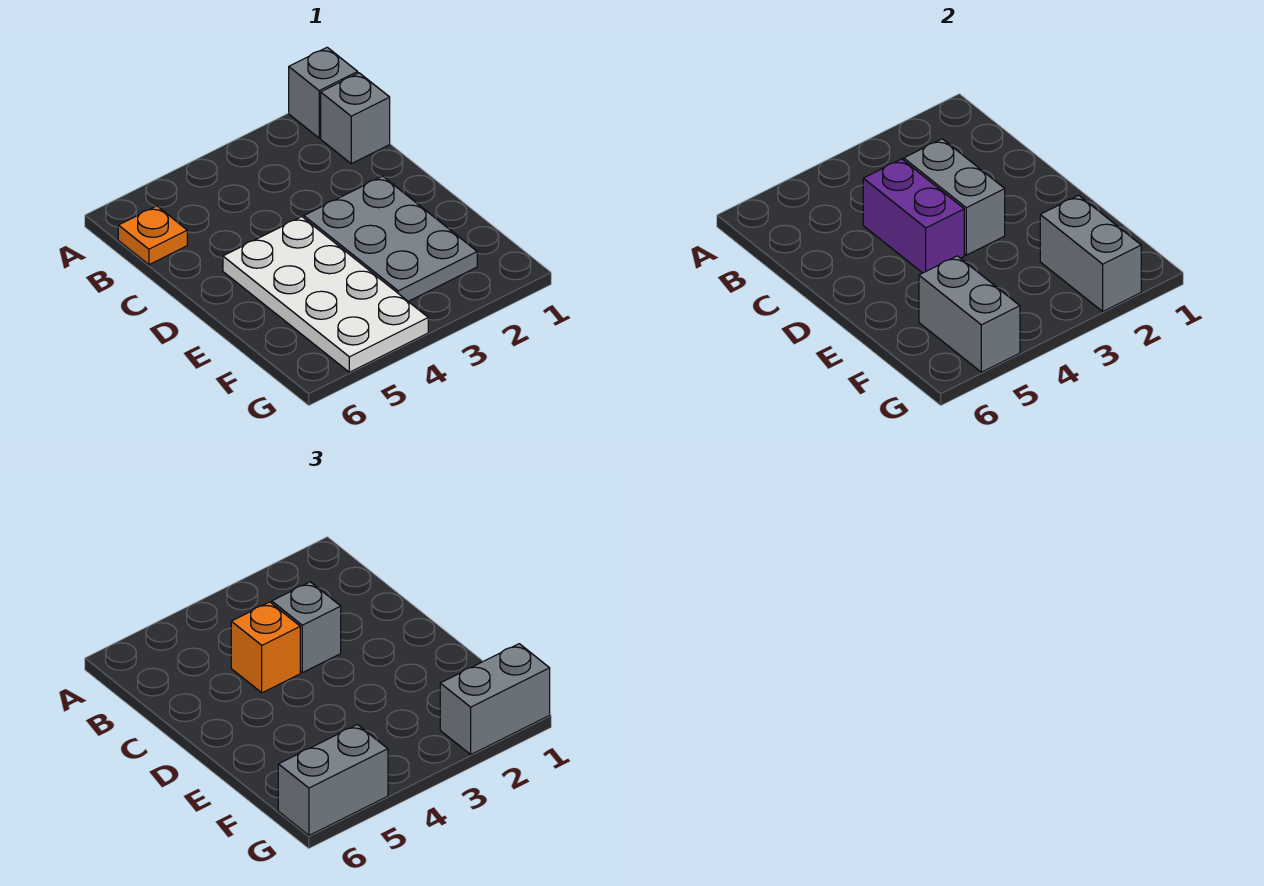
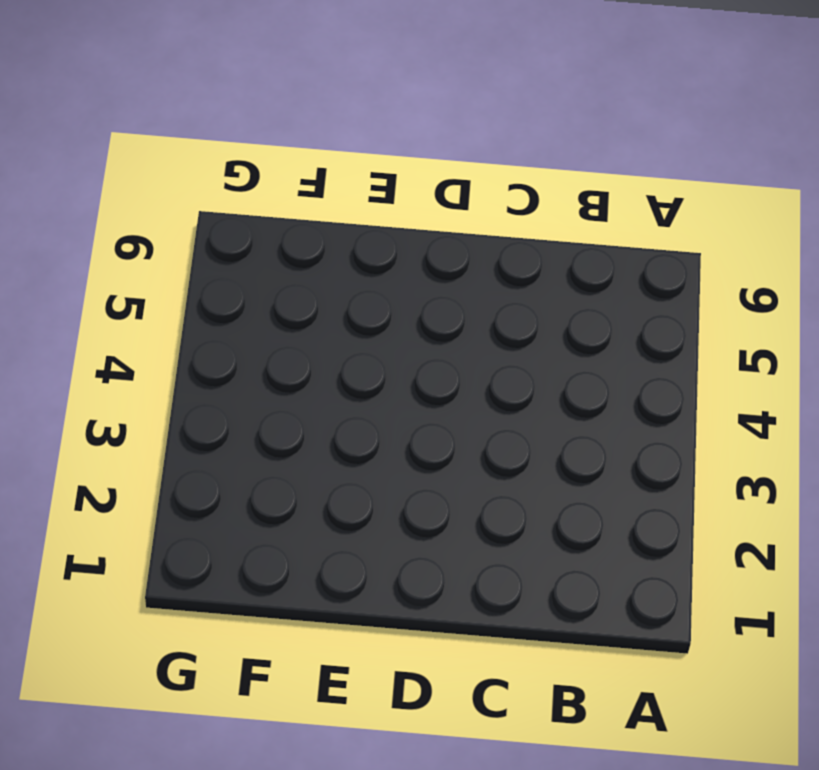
none -> grey brick A1 level 1
none -> grey brick B1 level 1
none -> orange plate B6 level 1

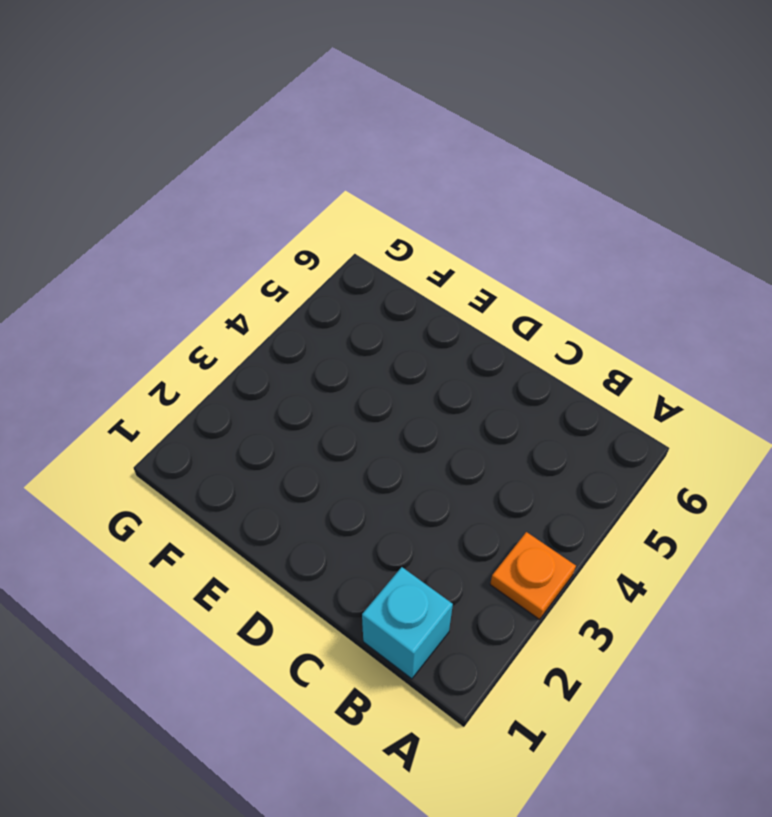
orange plate A3 level 1 -> orange plate B6 level 1
cyan brick B1 level 1 -> grey brick B1 level 1
none -> grey brick A1 level 1
none -> grey plate D2:F3 level 1
none -> white plate D4:G5 level 1

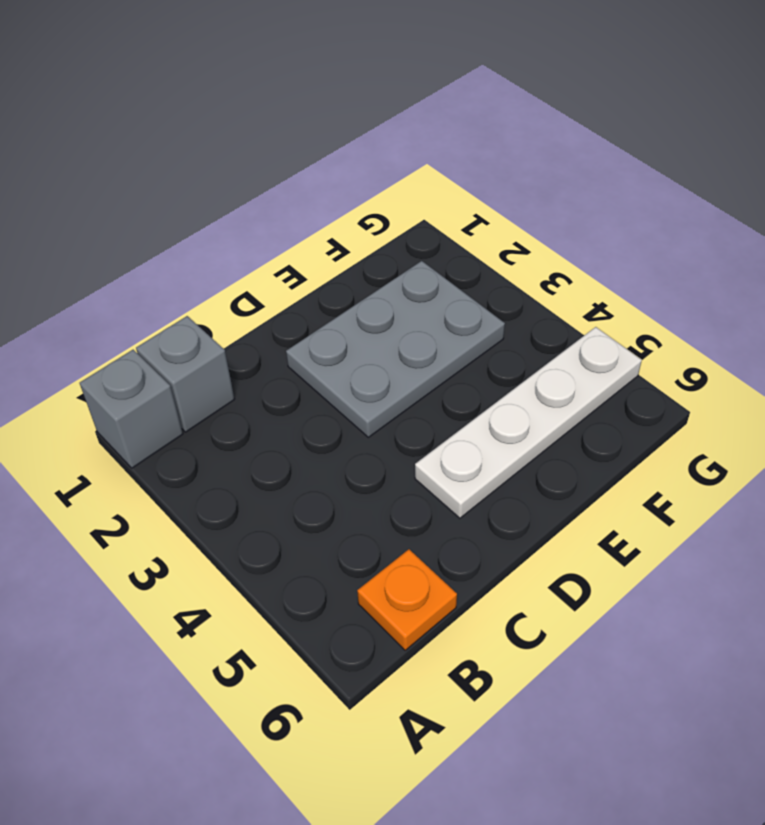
white plate D5:G5 level 1 -> white plate D4:G5 level 1
none -> grey brick C3:D3 level 2
none -> purple brick C4:D4 level 2
none -> grey brick F2:G2 level 2

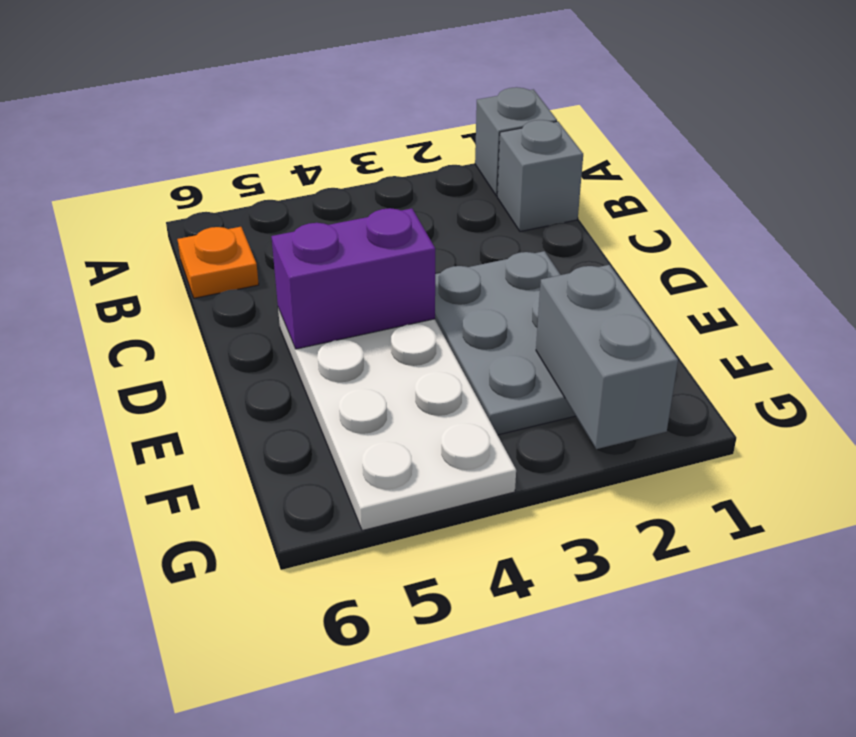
purple brick D4:D5 level 2 -> purple brick C4:D4 level 2
none -> grey brick C3:D3 level 2
none -> grey brick F5:G5 level 2
none -> grey brick C3 level 3

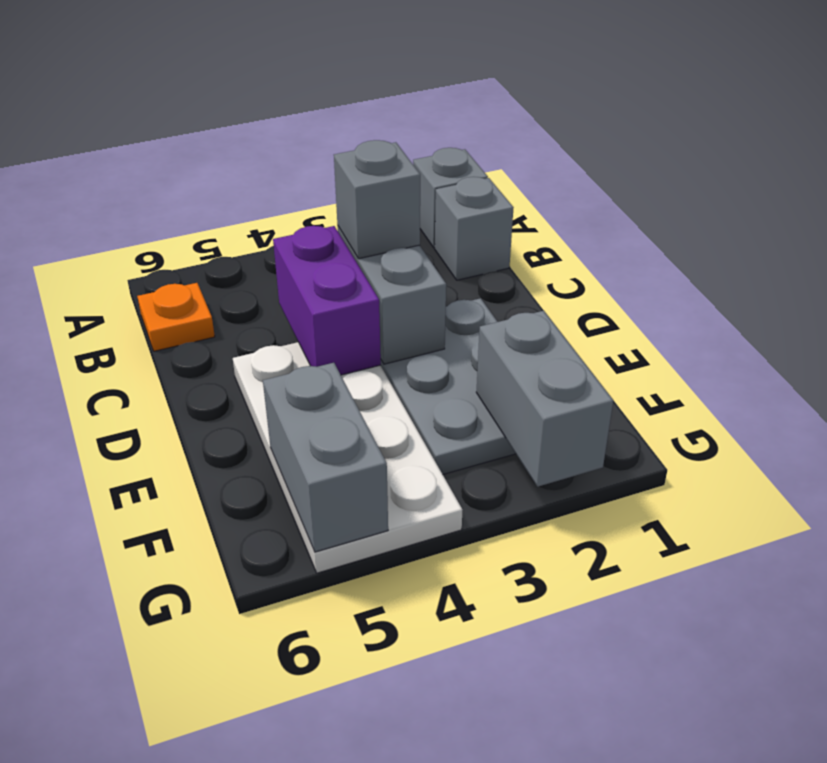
none -> orange brick C4 level 3
none -> grey brick G1:G2 level 3
none -> grey brick G5:G6 level 3

